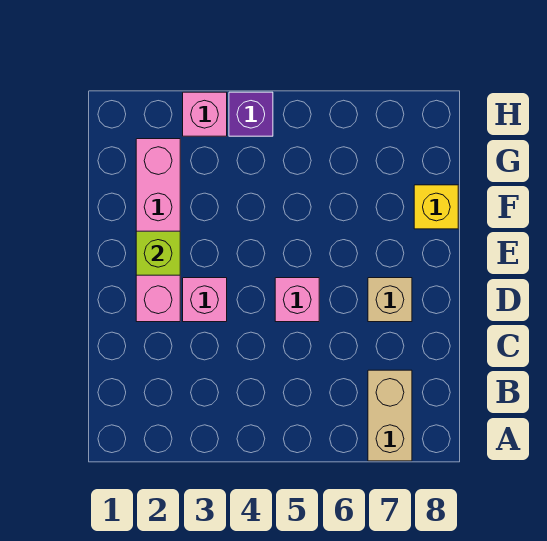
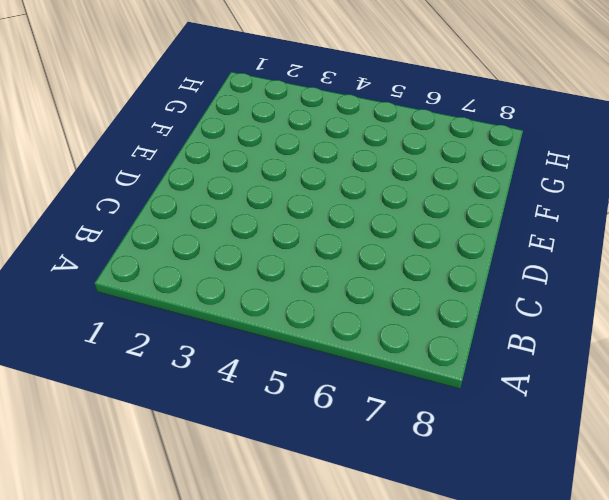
none -> tan brick A7:B7 level 1
none -> pink brick D2:G2 level 1

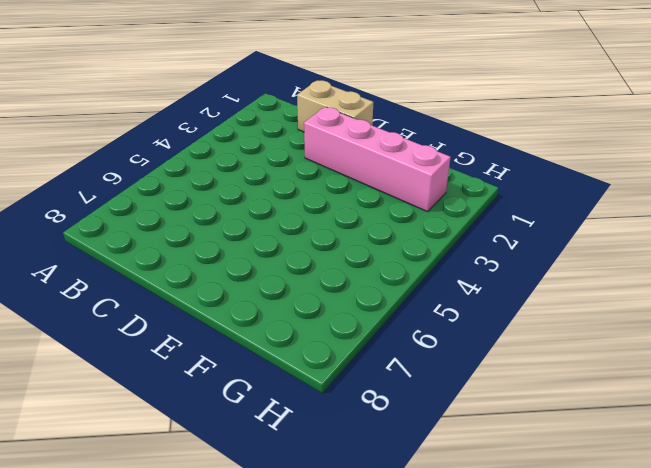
tan brick C1:D1 level 1 -> tan brick A7:B7 level 1
none -> pink brick D3 level 1
none -> pink brick D5 level 1

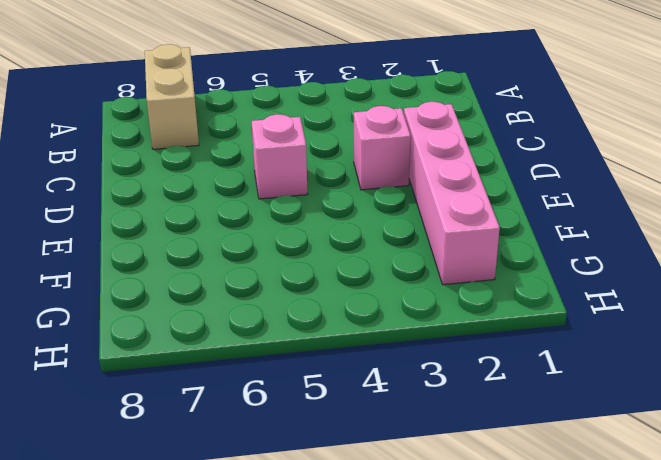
none -> tan brick D7 level 1
none -> yellow brick F8 level 1

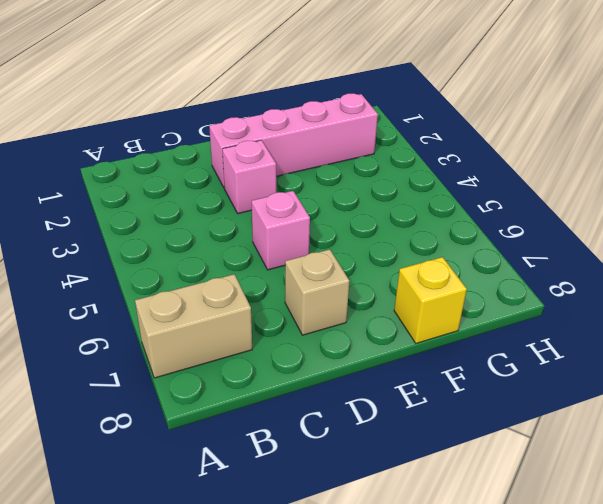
none -> pink brick H3 level 1
none -> purple brick H4 level 1

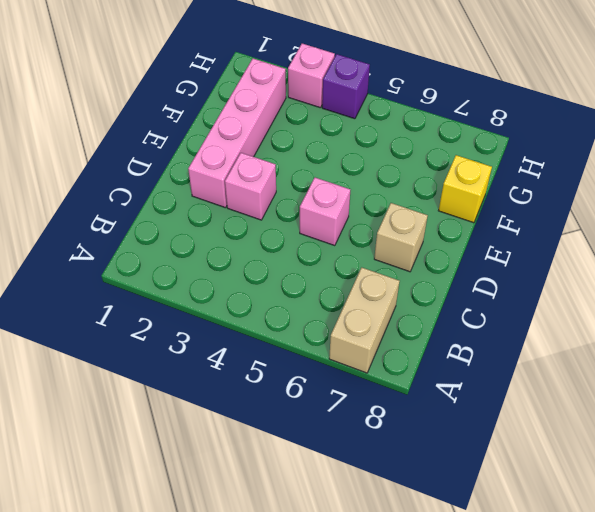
none -> lime brick E2 level 2

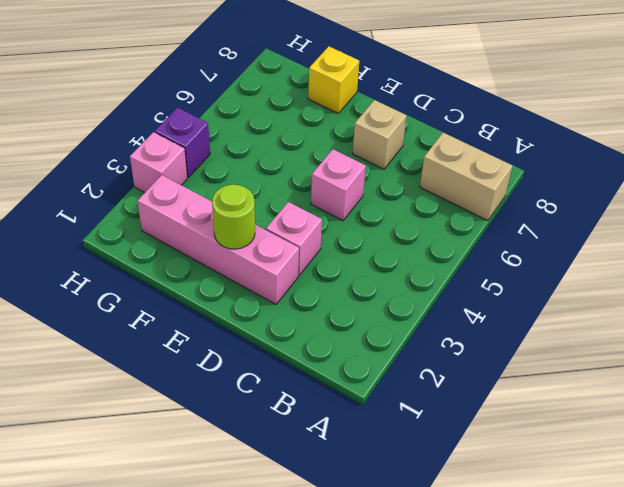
lime round brick E2 level 2 -> lime brick E2 level 2

